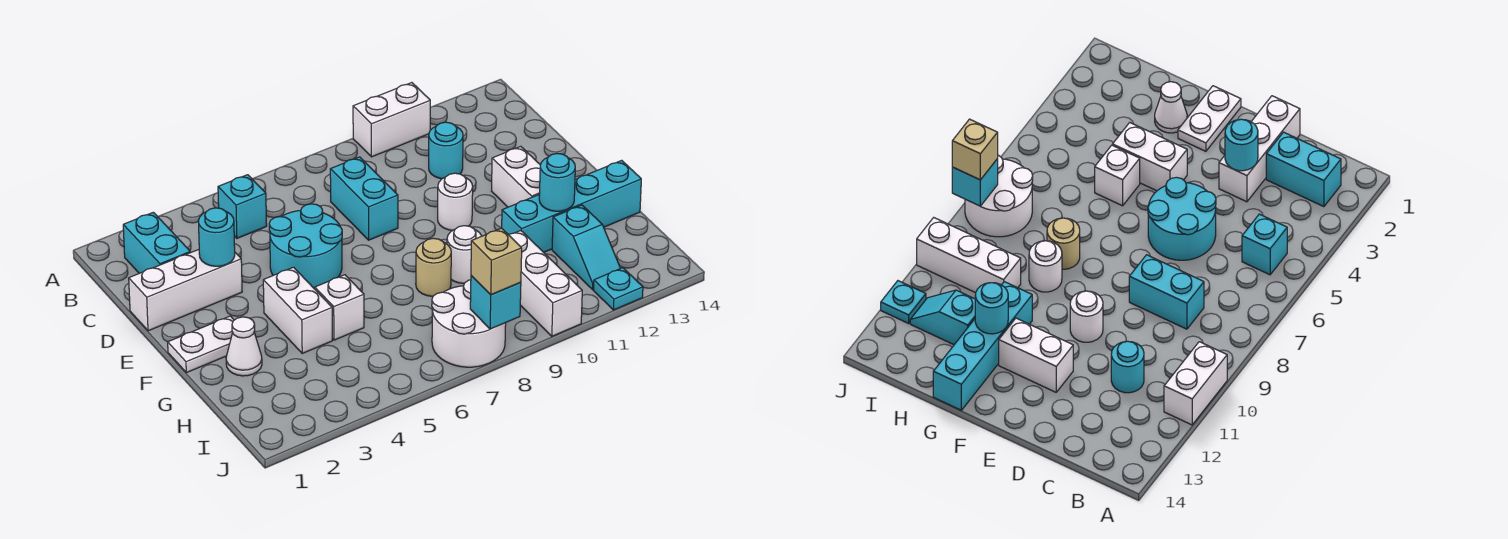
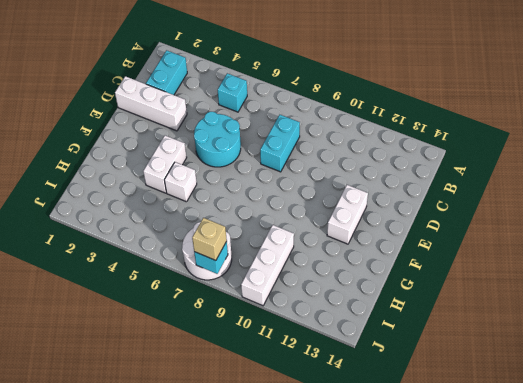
none -> white brick A10:A11 level 1
none -> cyan round brick C11 level 1
none -> white round brick E10 level 1

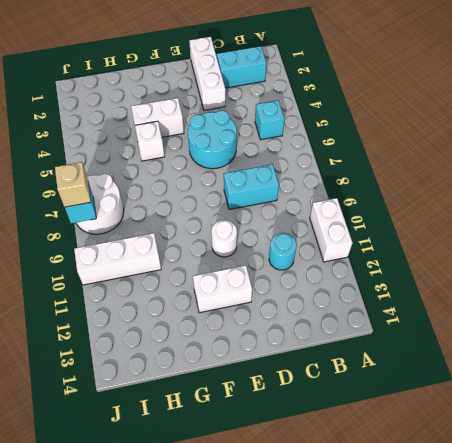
none -> white plate F1:F2 level 1
none -> white cone G2 level 1
none -> tan round brick G8 level 1

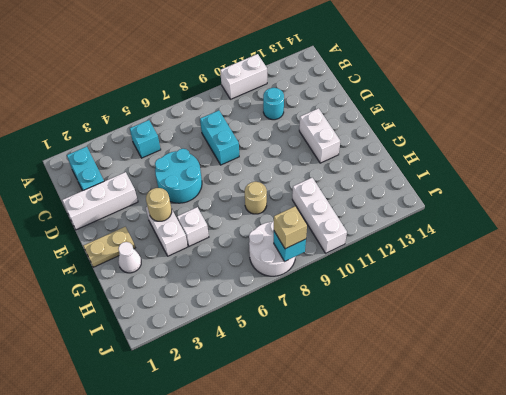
tan plate F1:F2 level 1 -> white plate F1:F2 level 1
tan round brick F4 level 2 -> none
none -> white round brick E10 level 1
none -> white round brick G9 level 1
none -> cyan brick G11:G14 level 1

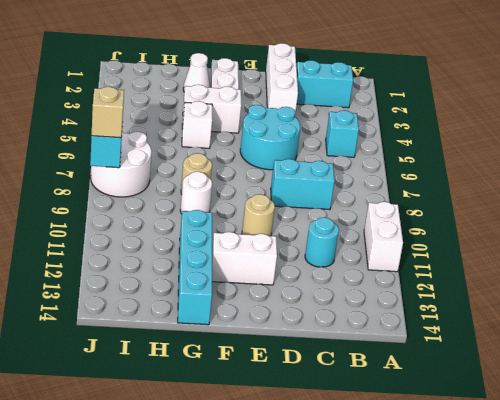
tan round brick E10 level 1 -> white round brick E10 level 1
none -> white brick H10:J10 level 1
none -> cyan slope H12:I12 level 1 top H
none -> cyan plate J12 level 1

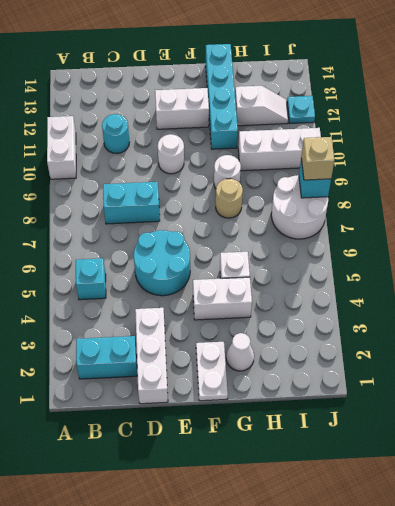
white slope H12:I12 level 1 top H -> cyan slope H12:I12 level 1 top H
none -> cyan round brick D3 level 2
none -> cyan round brick G12 level 2

